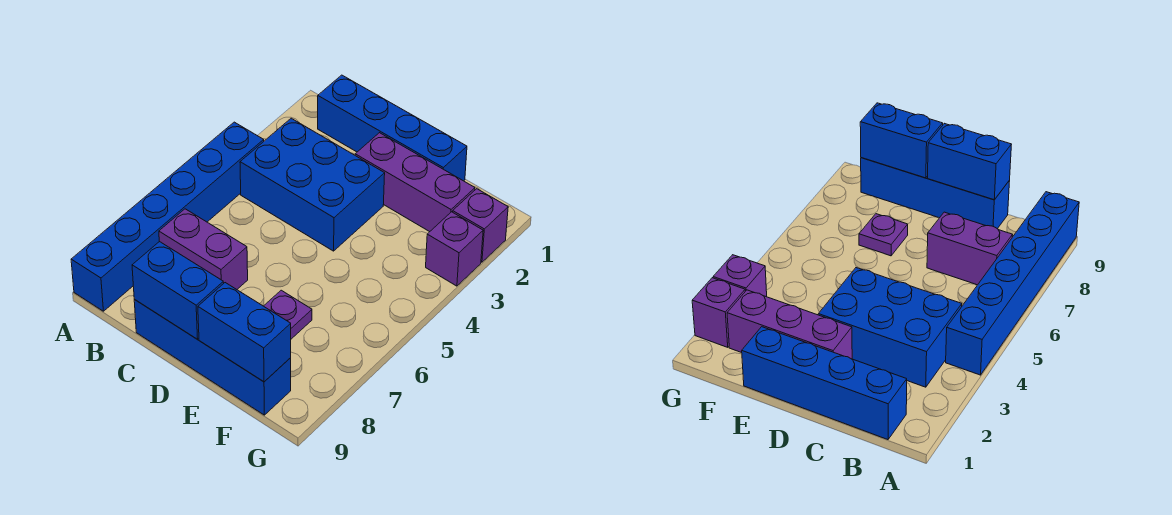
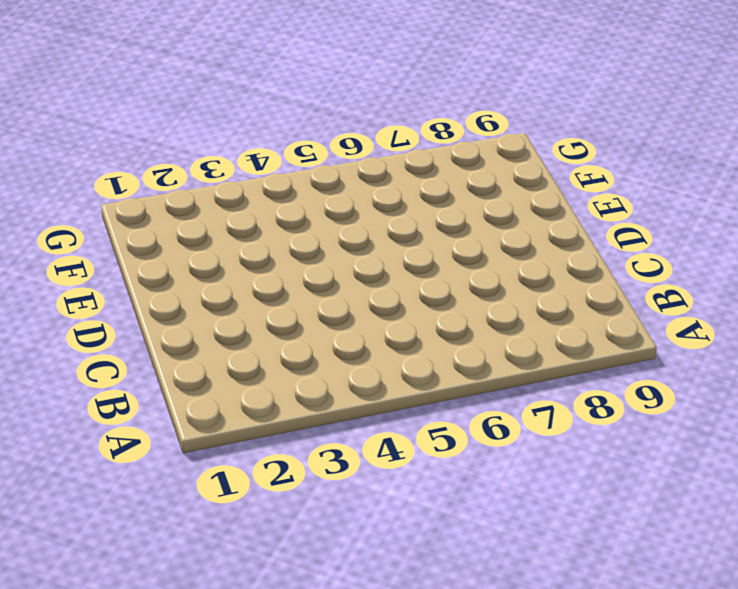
none -> blue brick A4:A9 level 1
none -> blue brick B1:E1 level 1

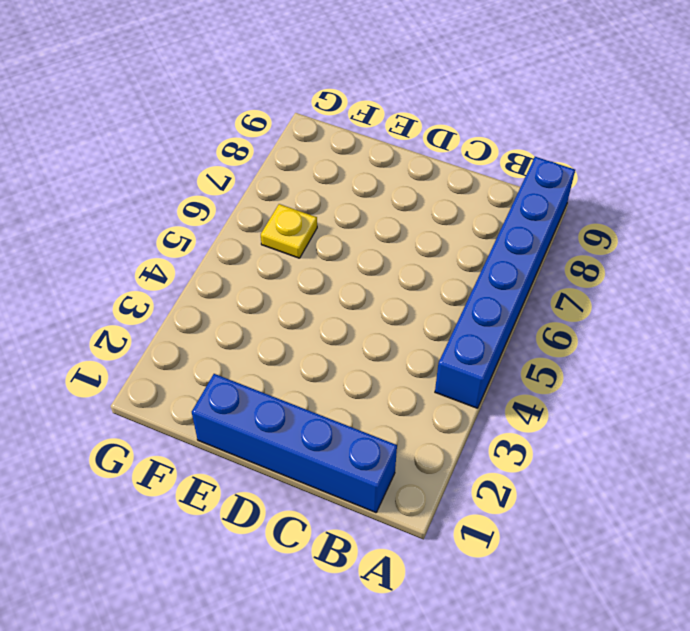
yellow plate F6 level 1 -> none
none -> blue brick B3:D4 level 1
none -> purple brick B7:C7 level 1

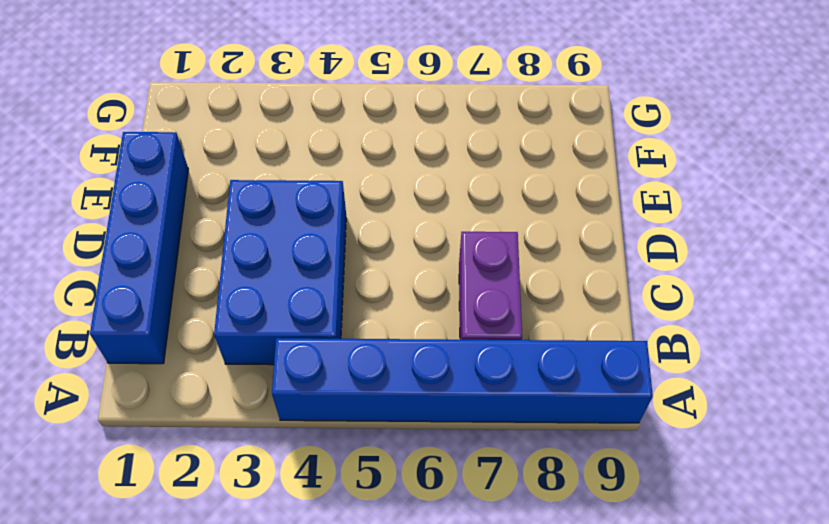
none -> blue brick C9:F9 level 1
none -> purple brick D2:F2 level 1

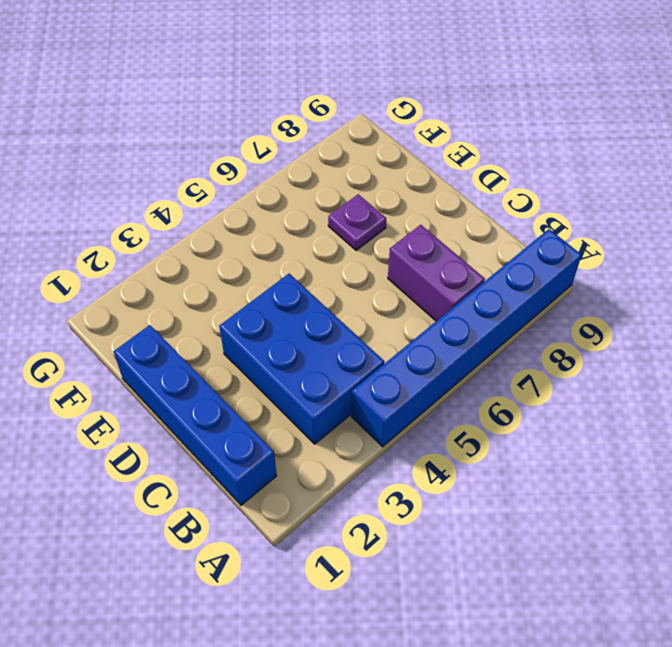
none -> blue brick C9:F9 level 1
none -> purple brick D2:F2 level 1

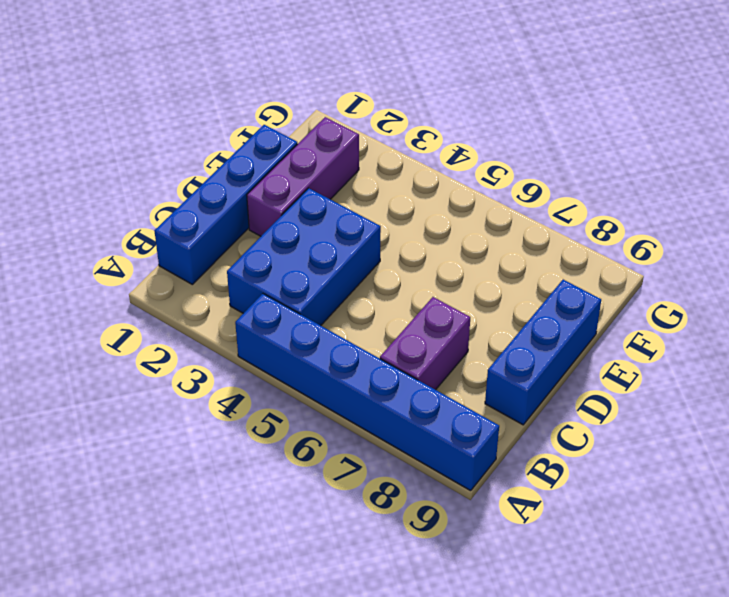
blue brick C9:E9 level 1 -> blue brick C9:F9 level 1
none -> purple plate E7 level 1
none -> purple brick G2 level 1

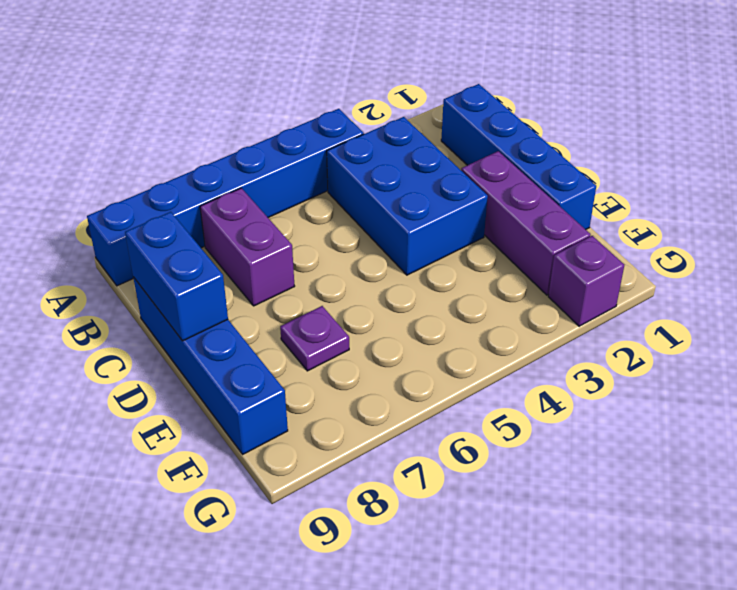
none -> purple brick G3 level 1
none -> blue brick E9:F9 level 2

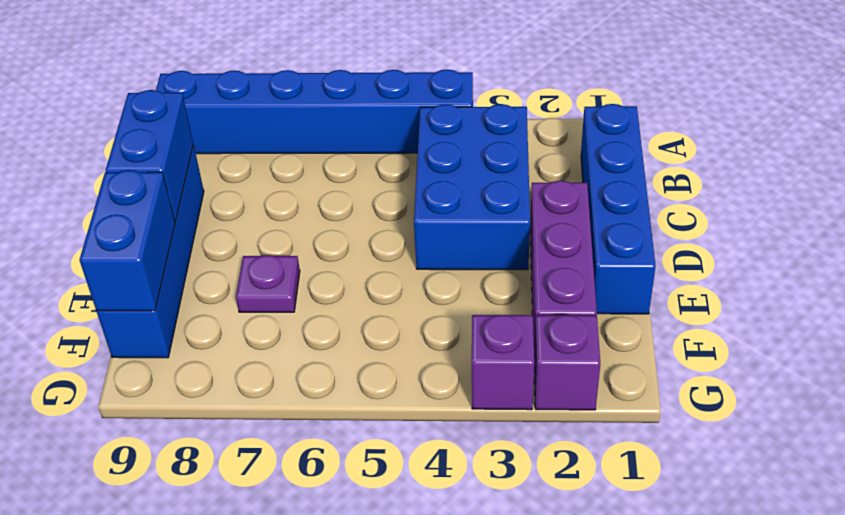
none -> purple brick B7:C7 level 1

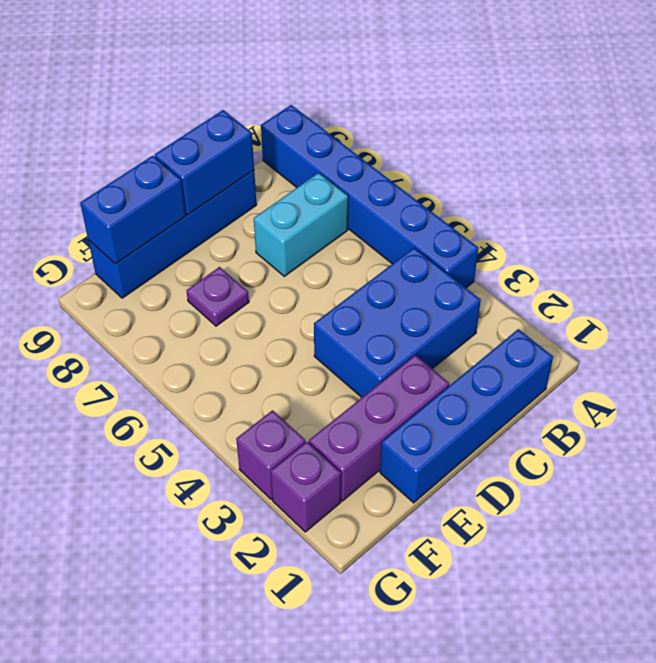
cyan brick B7:C7 level 1 -> purple brick B7:C7 level 1

